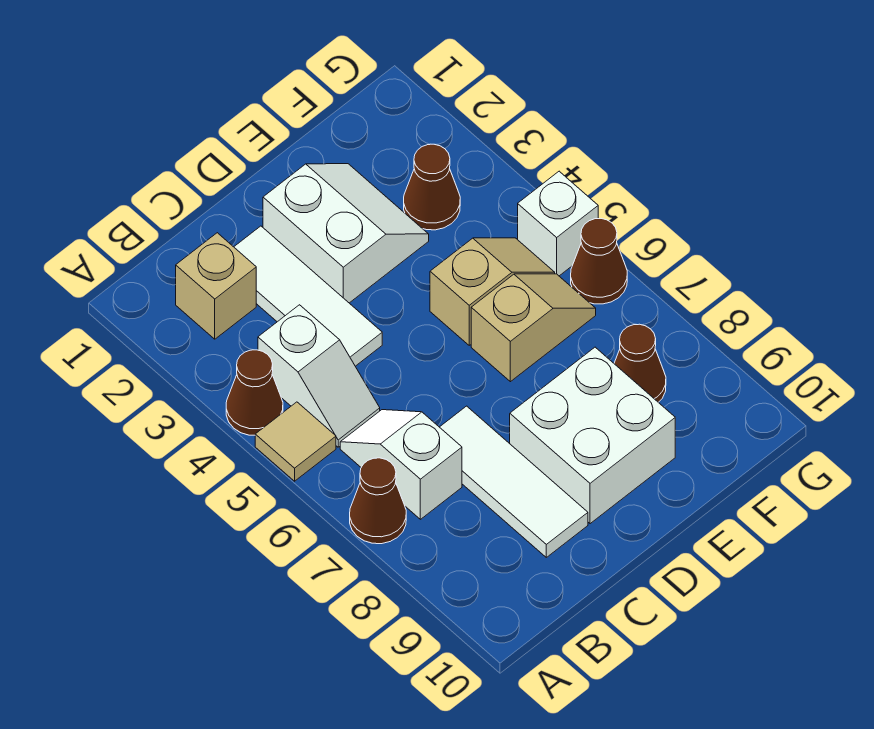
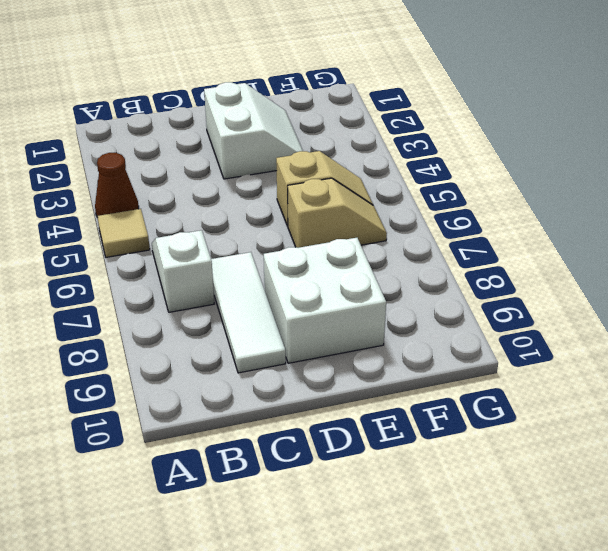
none -> brown cone A7 level 1
none -> tan brick B2 level 1
none -> white slope B4:B5 level 1 top 4

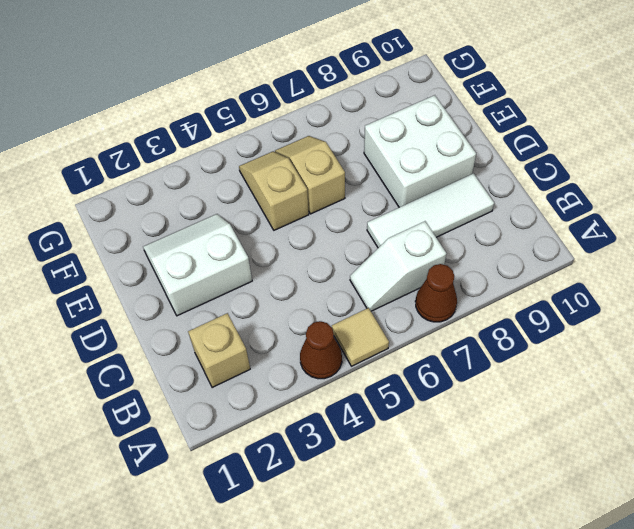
none -> white slope B4:B5 level 1 top 4
none -> white tile C2:C4 level 1
none -> brown cone F3 level 1

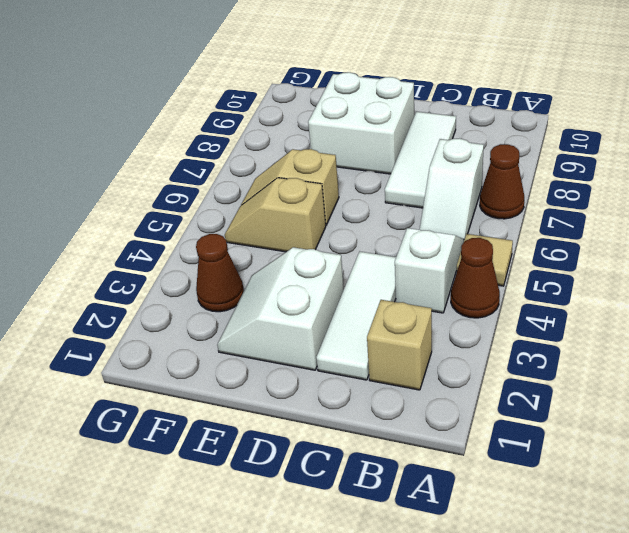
none -> brown cone F8 level 1
none -> white brick G5 level 1
none -> brown cone G6 level 1

